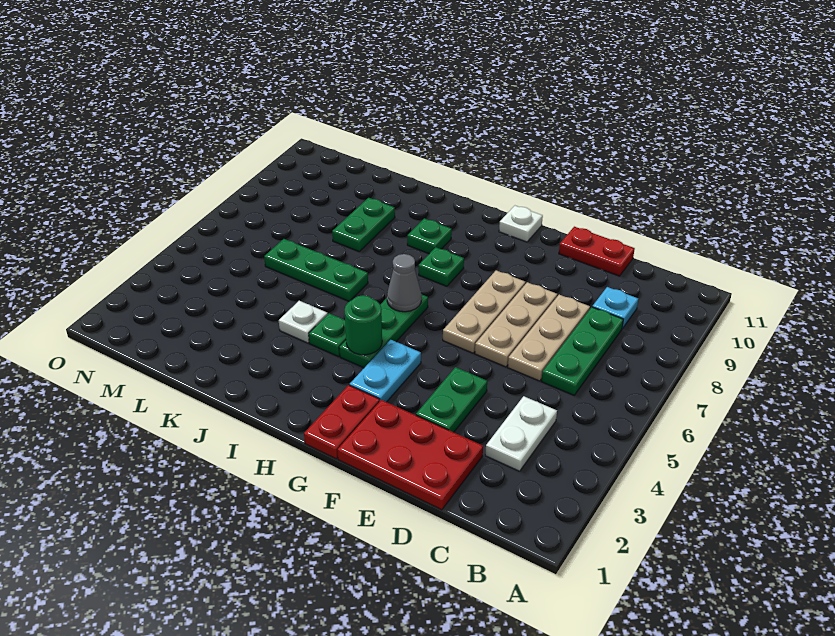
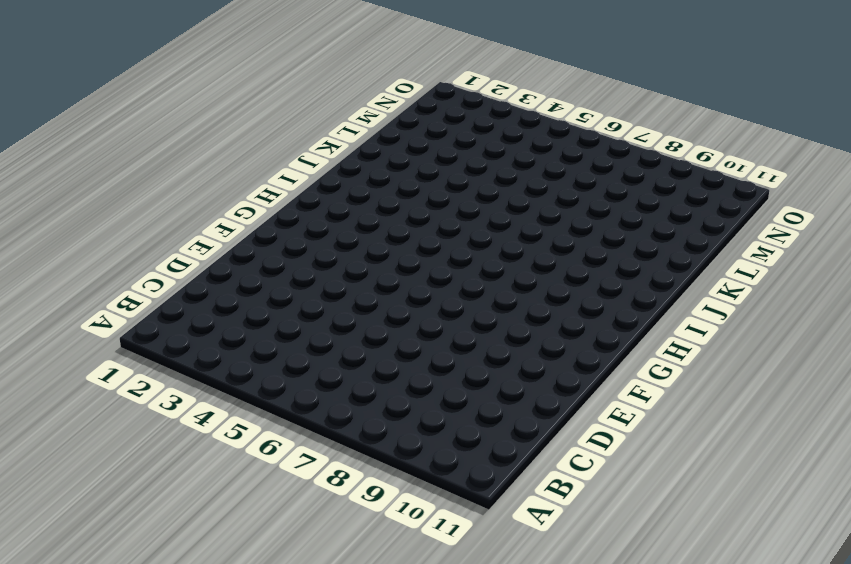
none -> white plate C3:C4 level 1
none -> green plate C6:C8 level 1
none -> cyan plate C9 level 1

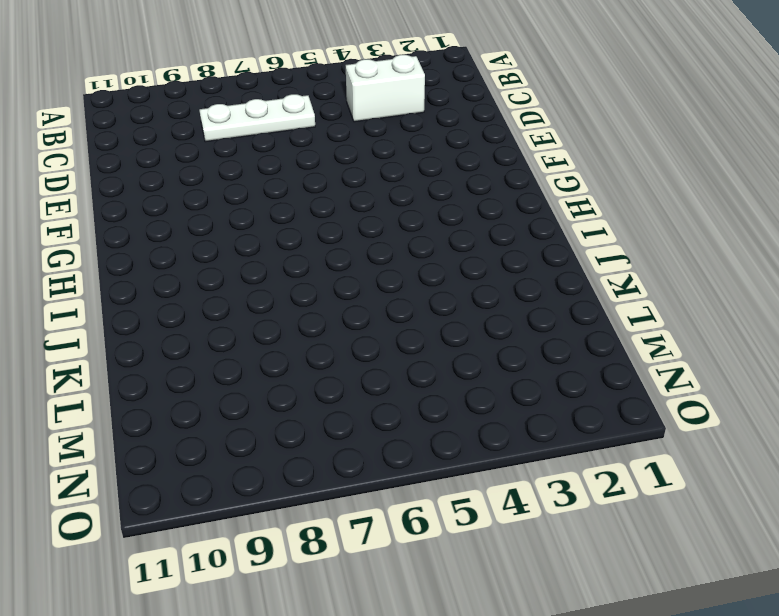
white brick C3:C4 level 1 -> white plate C3:C4 level 1
white plate C6:C8 level 1 -> green plate C6:C8 level 1
none -> cyan plate C9 level 1
none -> red plate D1:F2 level 1
none -> tan plate D6:D8 level 1

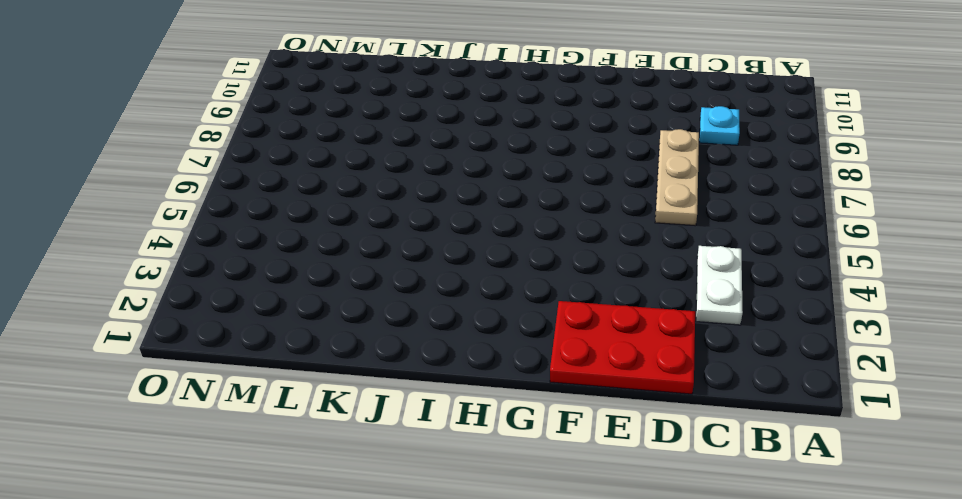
none -> green plate C6:C8 level 1
none -> red plate D11:E11 level 1
none -> green plate E3:E4 level 1

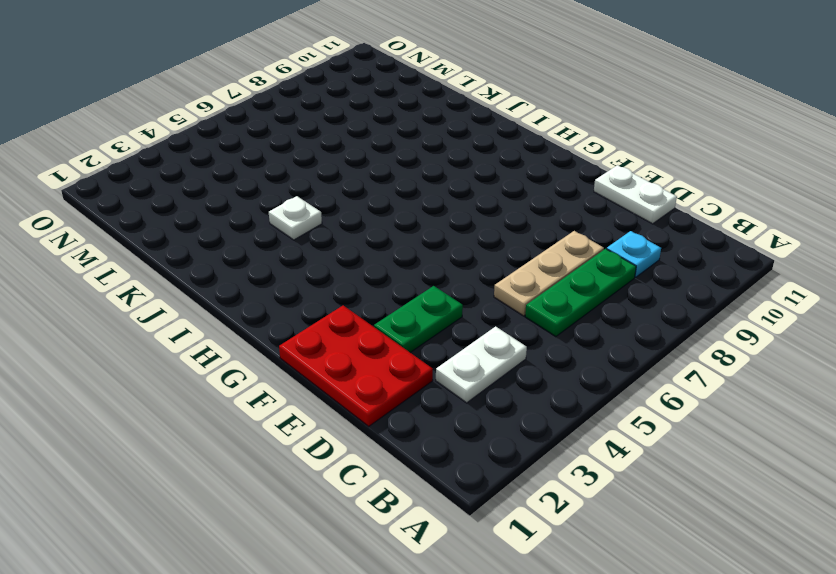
white plate D11:E11 level 1 -> red plate D11:E11 level 1
none -> tan plate E6:E8 level 1
none -> tan plate F6:F8 level 1
none -> red plate G1:G2 level 1

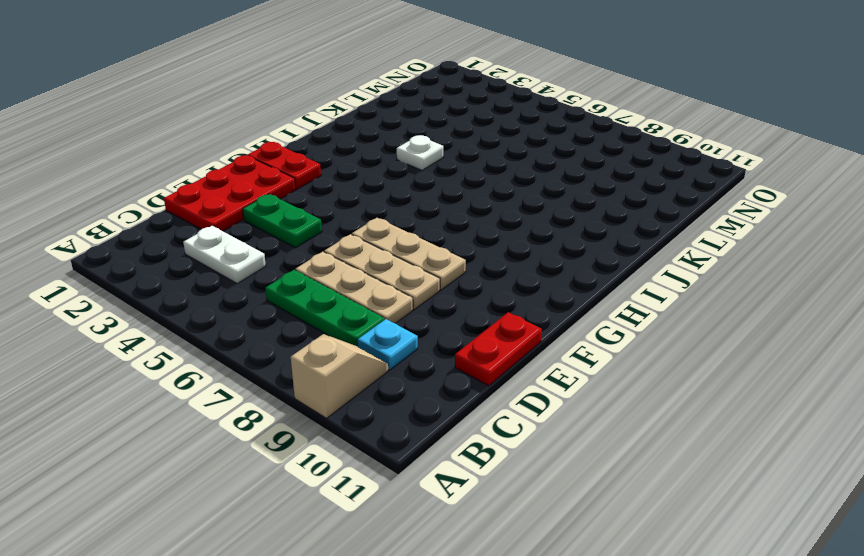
tan slope A9:B9 level 1 top A -> none
none -> cyan plate G3:G4 level 1
none -> white plate G11 level 1
none -> green plate H4:H6 level 1

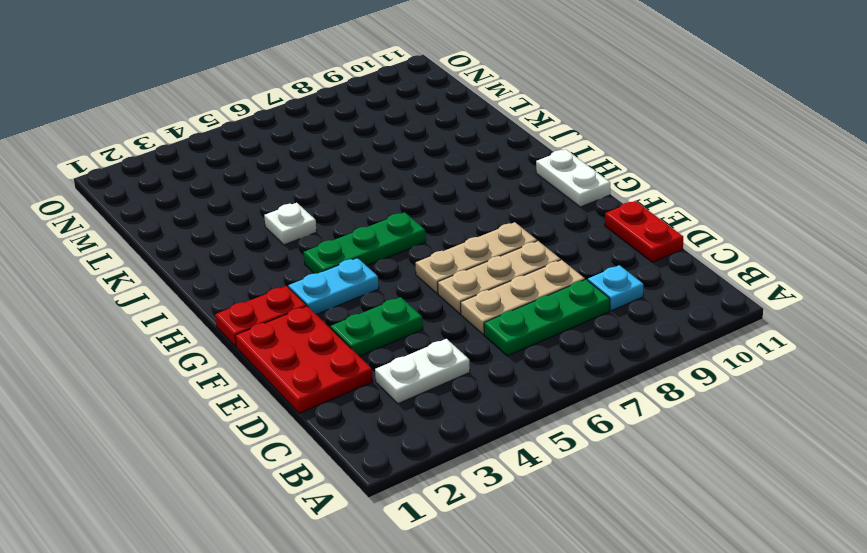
white plate G11:H11 level 1 -> white plate G11 level 1
none -> green plate H8 level 1
none -> green plate I4 level 1
none -> green plate I9 level 1

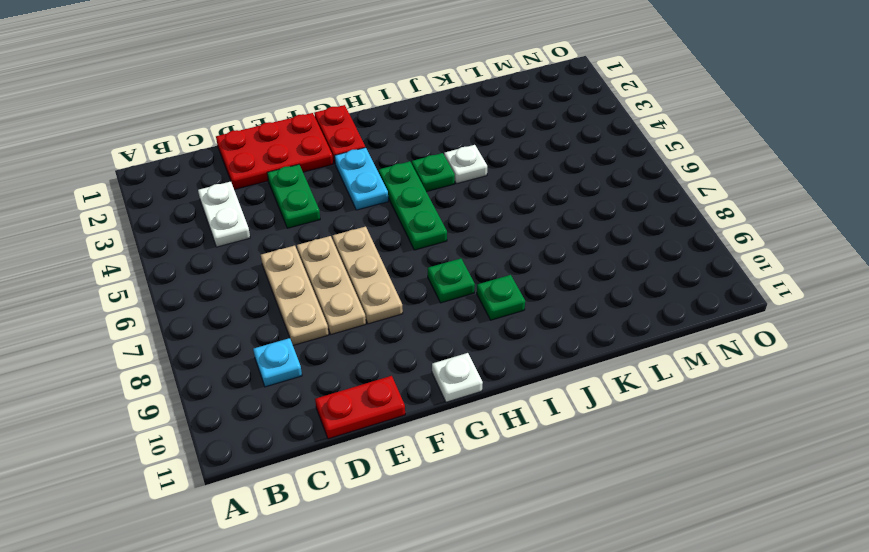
none -> green plate C6:C8 level 1
none -> green plate J6:L6 level 1
none -> green plate K8:K9 level 1

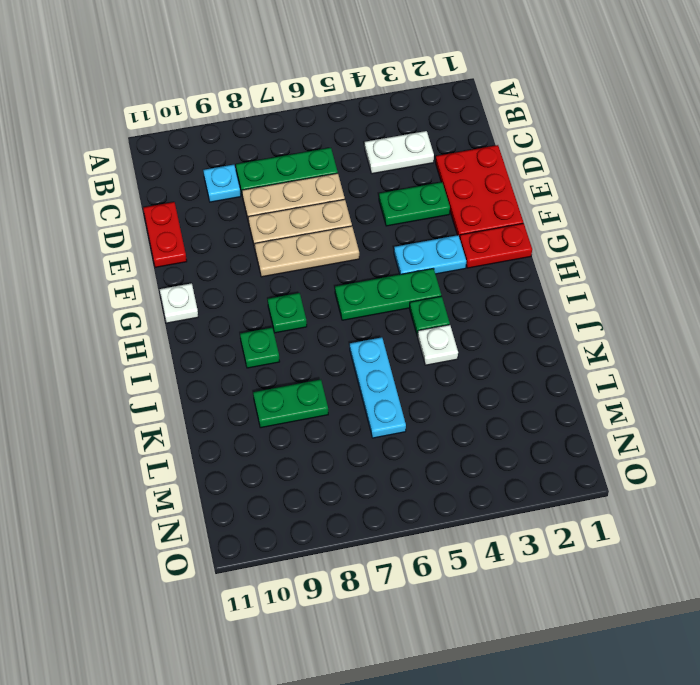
cyan plate J6:L6 level 1 -> green plate J6:L6 level 1
none -> green round brick H4 level 2
none -> grey cone H6 level 2

